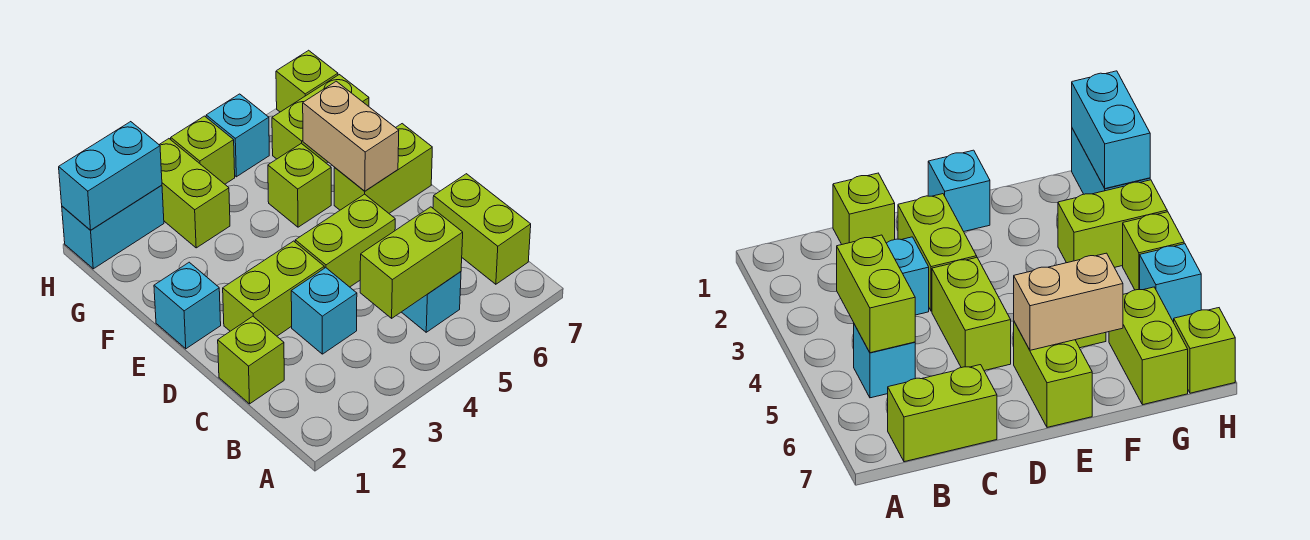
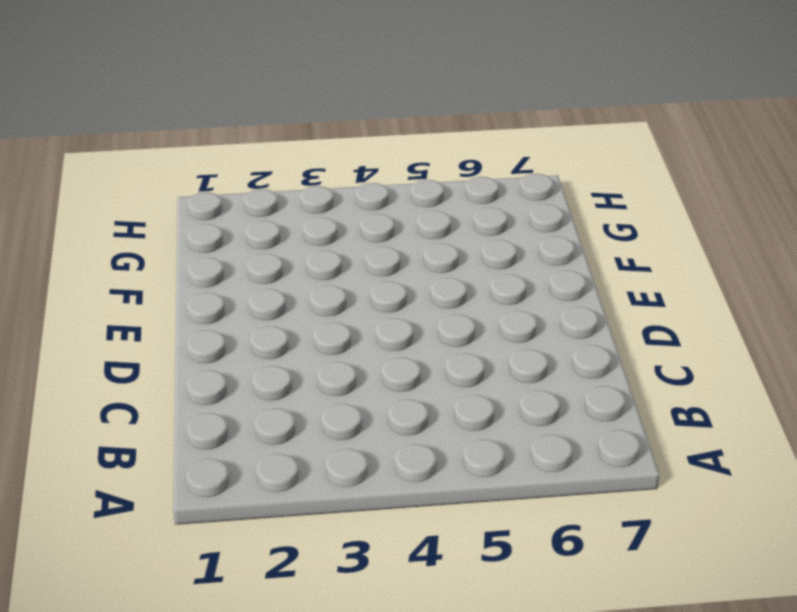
none -> cyan brick B5 level 1
none -> lime brick B7:C7 level 1
none -> lime brick C1 level 1

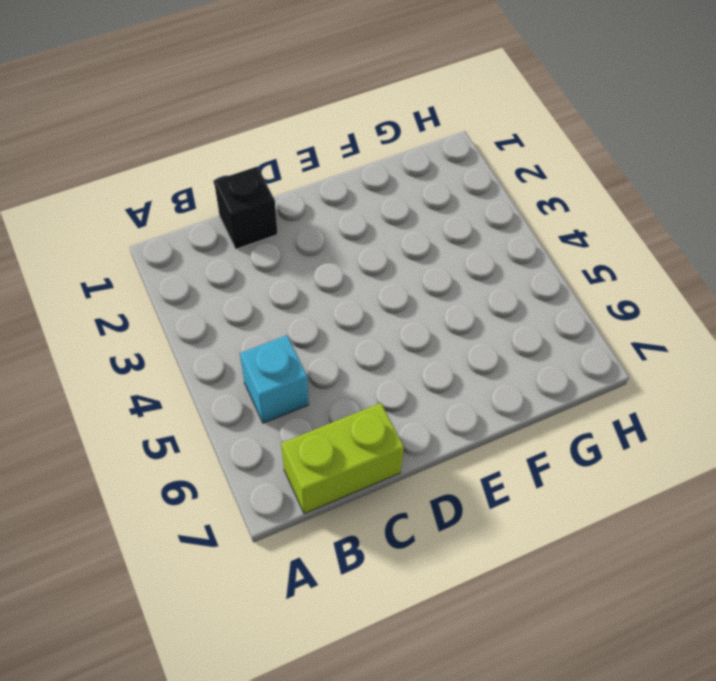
black brick C1 level 1 -> lime brick C1 level 1
none -> cyan brick C3 level 1
none -> lime brick D2:D3 level 1
none -> lime brick D4:D5 level 1

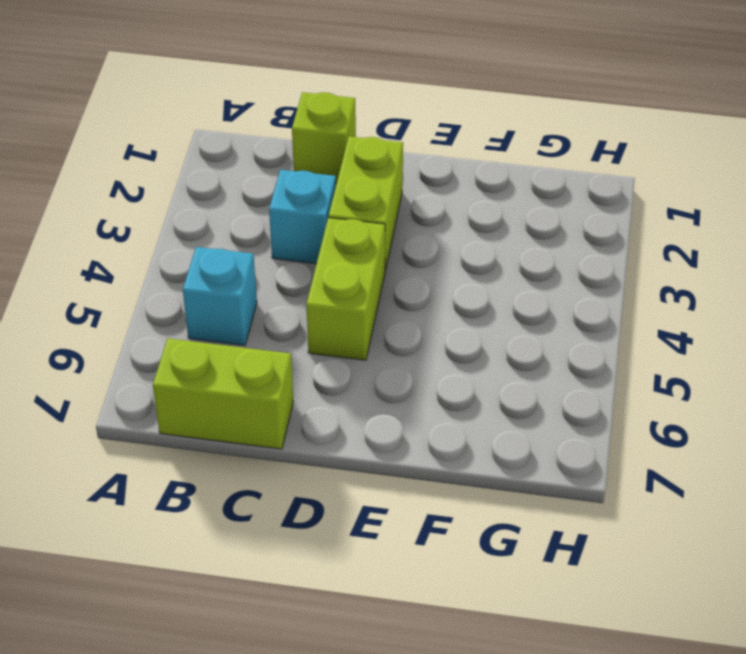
none -> cyan brick E1 level 1
none -> lime brick E6:E7 level 1
none -> lime brick F5 level 1

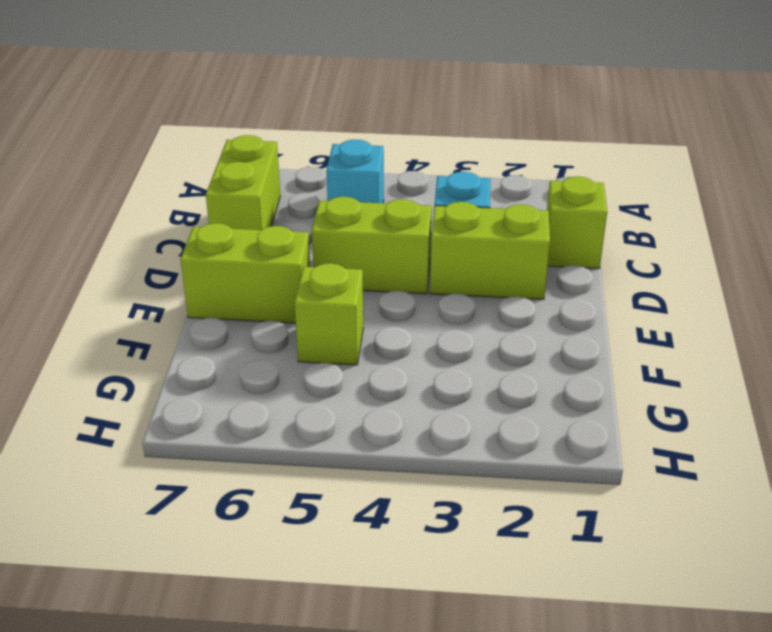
none -> cyan brick E1 level 1
none -> lime brick G3:H3 level 1
none -> lime brick G6:G7 level 1

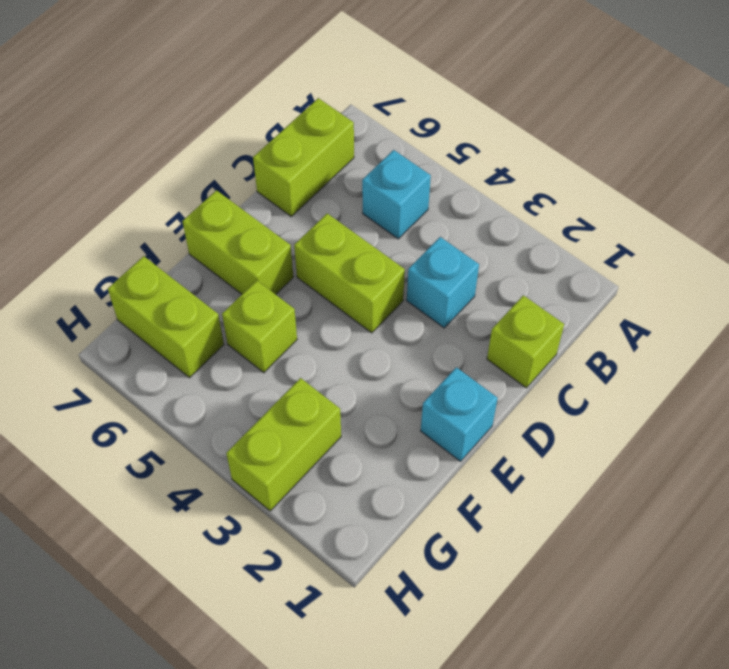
none -> lime brick D2:D3 level 1
none -> cyan brick H1:H2 level 1
none -> lime brick H4 level 1

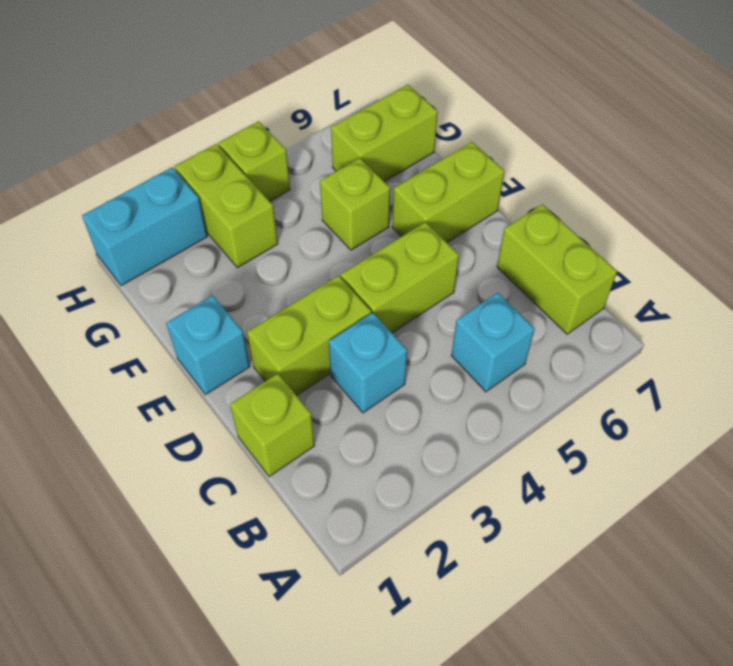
none -> cyan brick H5 level 1
none -> lime brick H7 level 1
none -> lime brick B4:B5 level 2

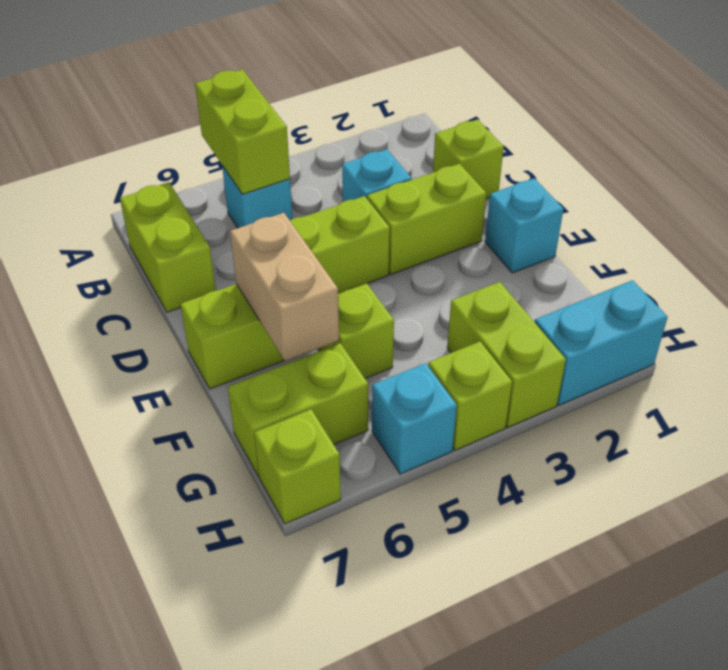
lime brick A5:B5 level 2 -> lime brick B4:B5 level 2
none -> cyan brick H1:H2 level 2

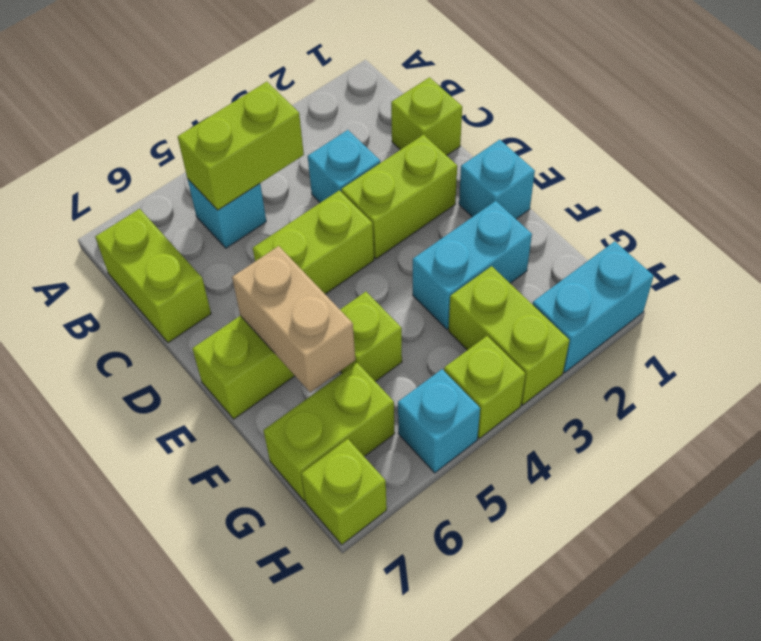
cyan brick F2:F3 level 1 -> cyan brick H1:H2 level 2

